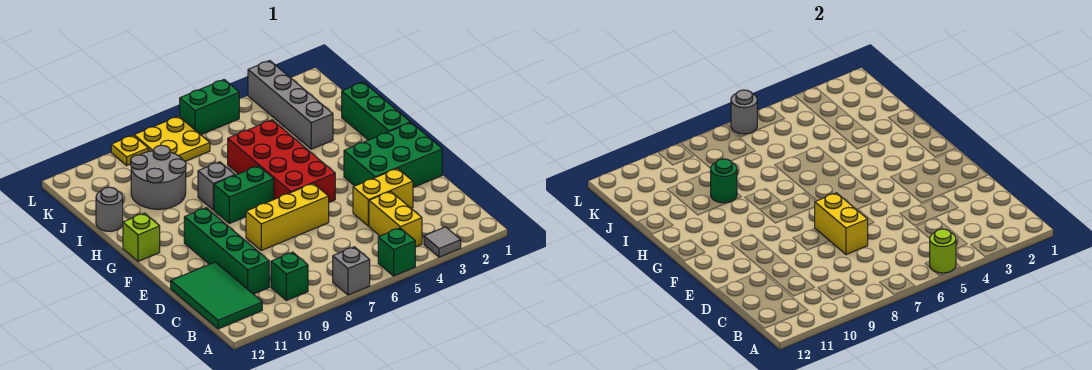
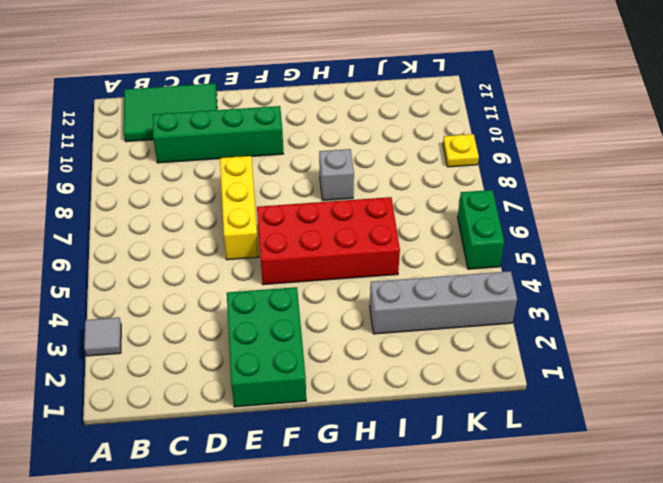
none -> green brick A5 level 1
none -> grey brick A7 level 1
none -> yellow brick B4:C4 level 1

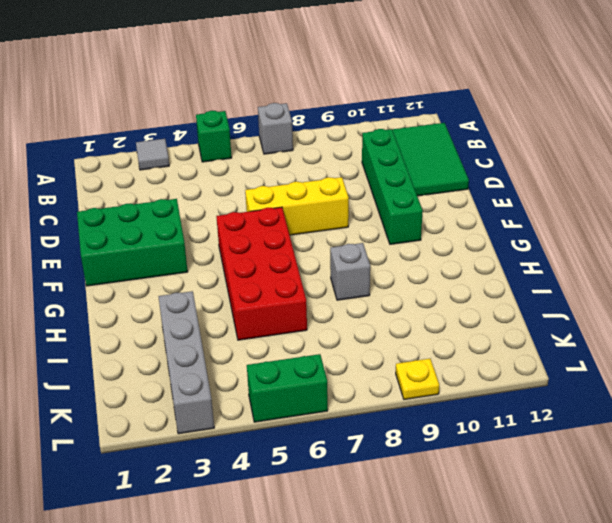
none -> yellow brick B4:C4 level 1
none -> green brick B9 level 1
none -> yellow brick D3:D4 level 1

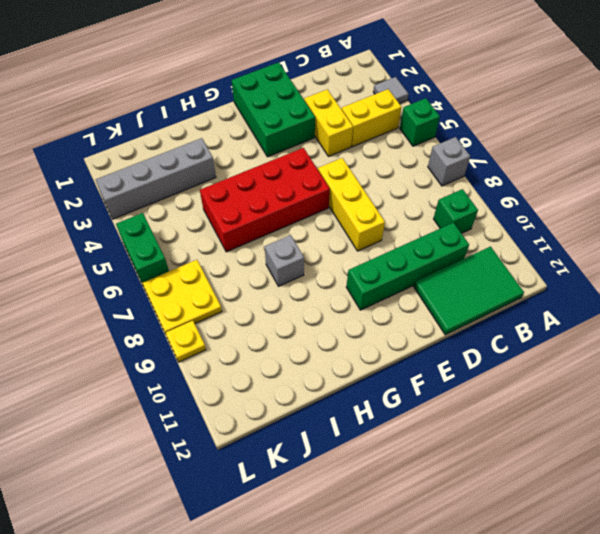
none -> green brick G1:I1 level 1
none -> green brick G7:G8 level 1
none -> lime brick G12 level 1

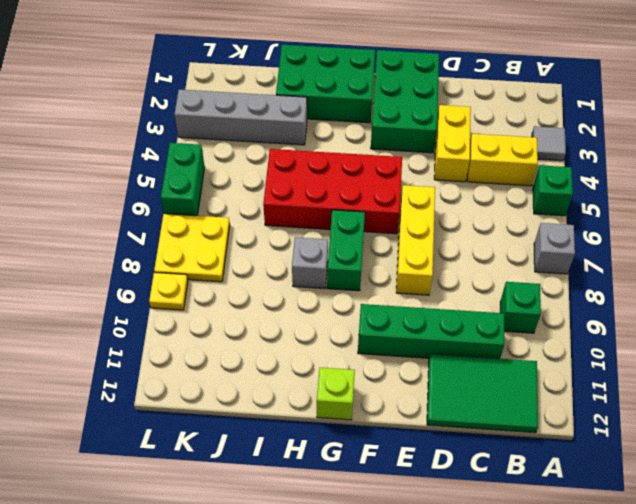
green brick G1:I2 level 1 -> green brick G1:I1 level 1
none -> grey round brick I9:J10 level 1
none -> grey round brick I12 level 1
none -> lime round brick A5 level 2

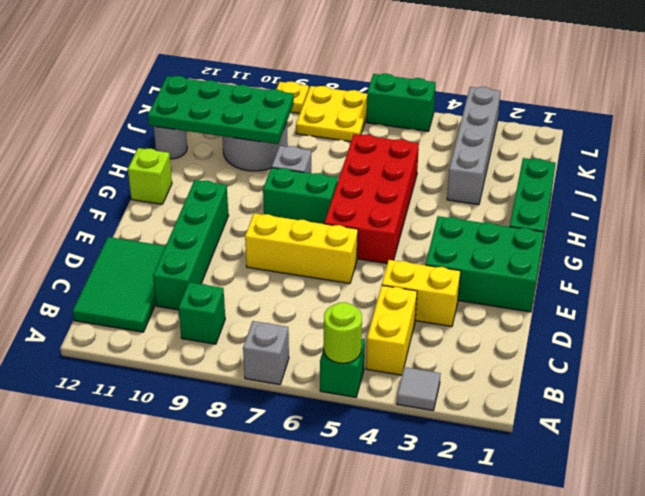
green plate I9:J12 level 2 -> green round brick I9 level 2
none -> yellow brick D7:E7 level 2
none -> grey round brick L6 level 2

